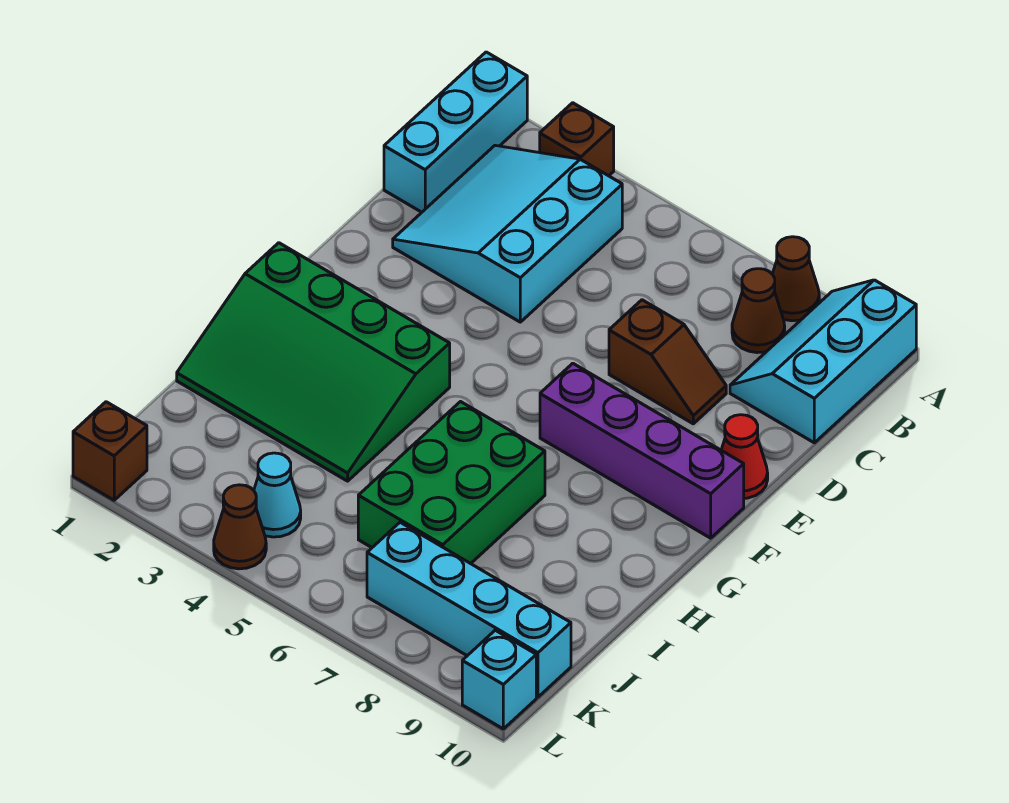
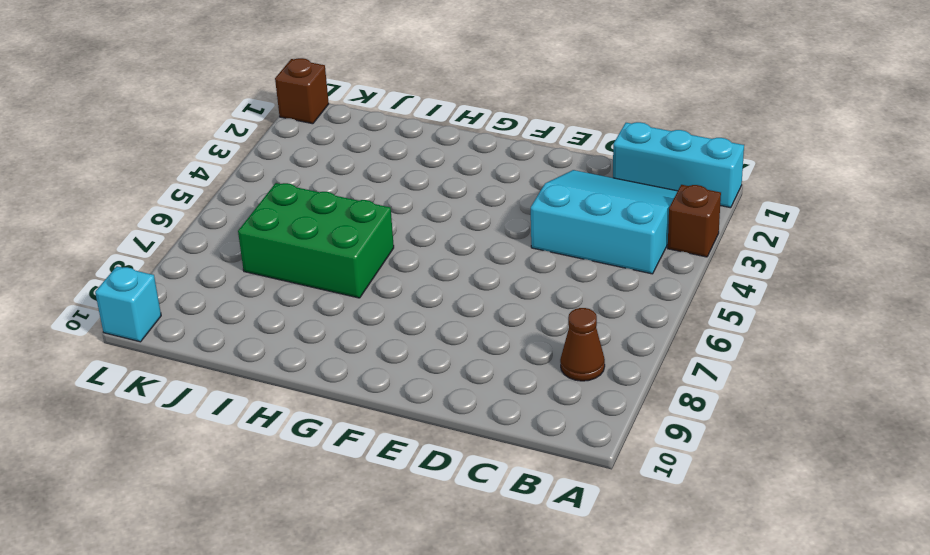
none -> brown cone A8 level 1
none -> cyan slope A9:C10 level 1 top 10
none -> brown slope D7:D8 level 1 top 7

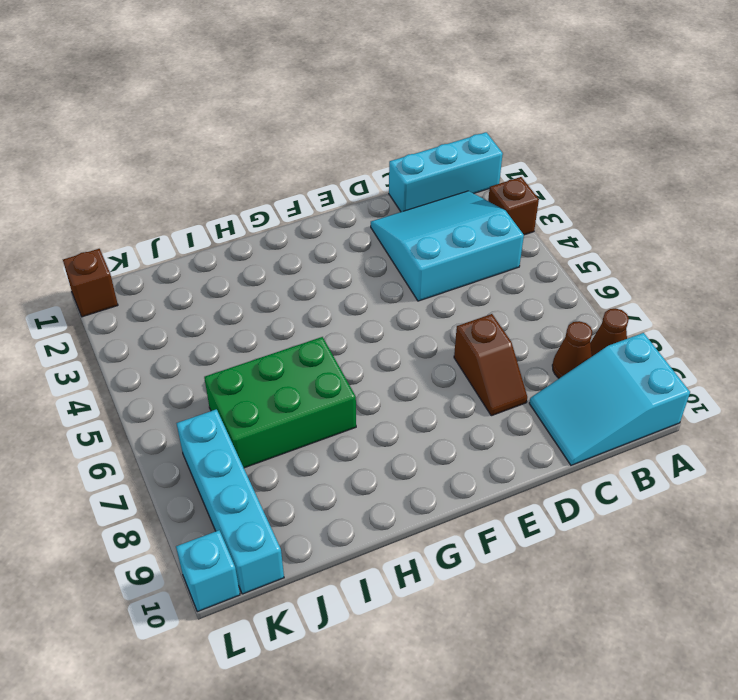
cyan slope A9:C10 level 1 top A -> cyan slope A9:C10 level 1 top 10
none -> red cone E10 level 1
none -> purple brick F7:F10 level 1
none -> green slope G1:I4 level 1 top G

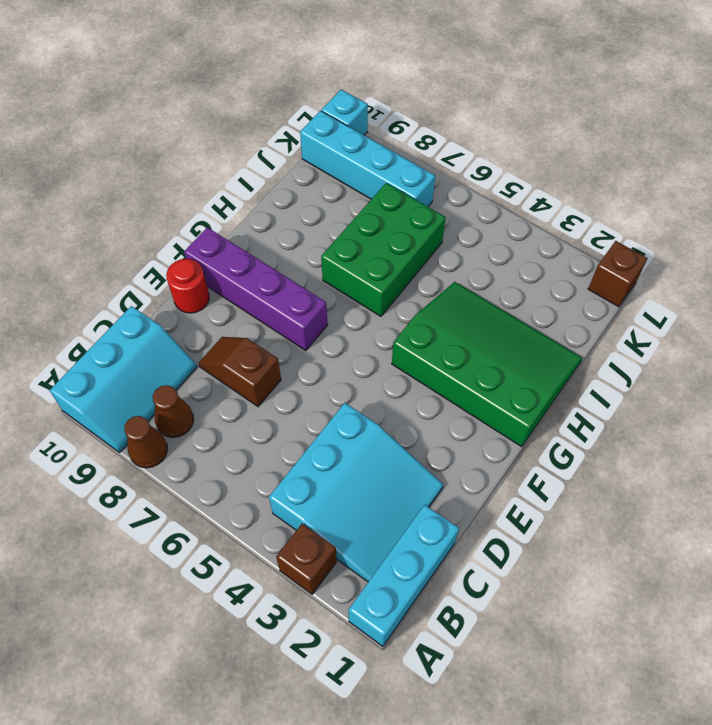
red round brick E10 level 1 -> red cone E10 level 1
none -> cyan cone K4 level 1
none -> brown cone L4 level 1

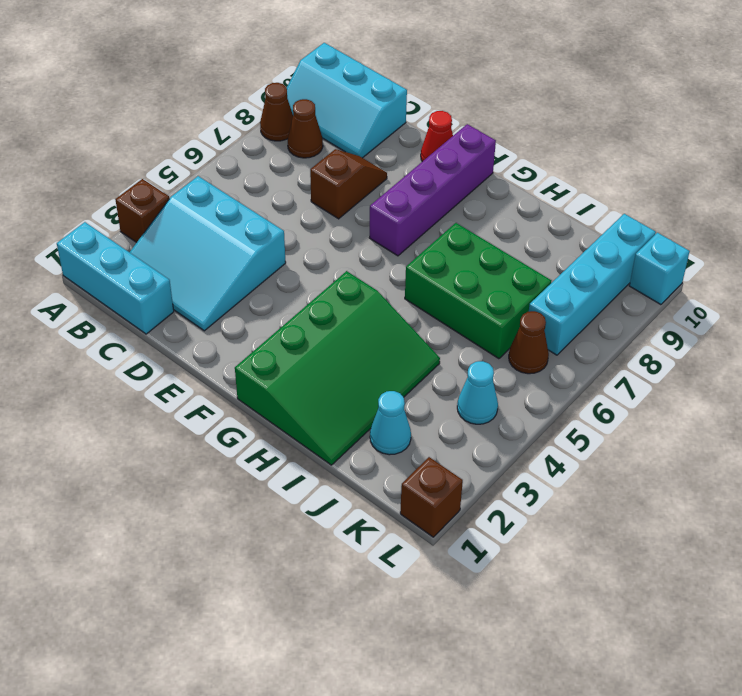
cyan cone J2 level 1 -> none
brown cone K6 level 1 -> brown cone L4 level 1

